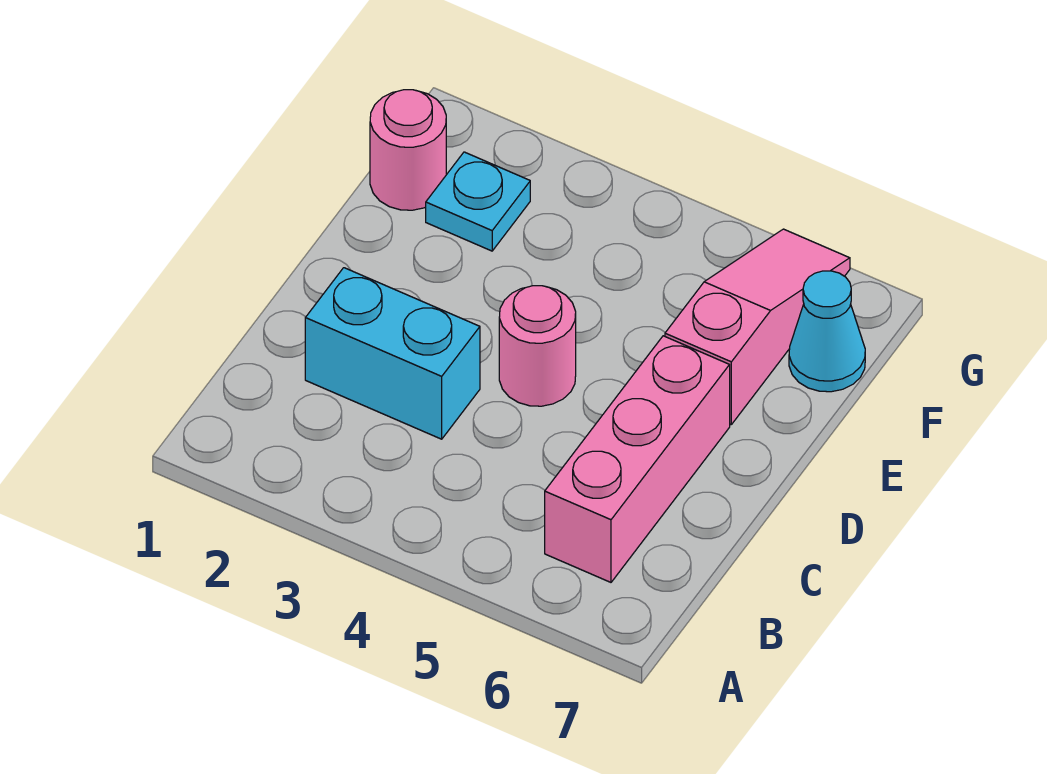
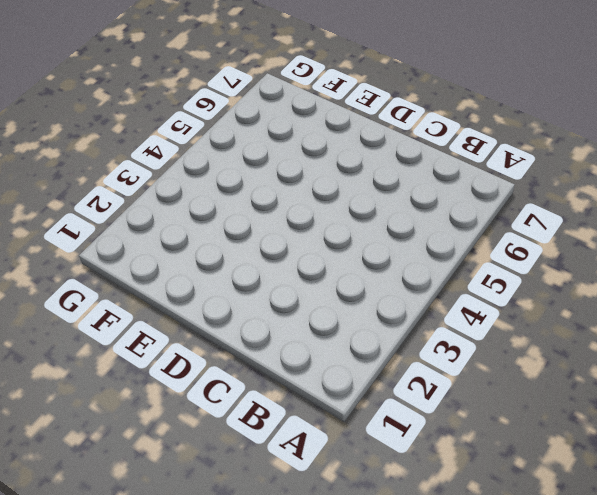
none -> pink brick B6:D6 level 1
none -> cyan brick C2:C3 level 1

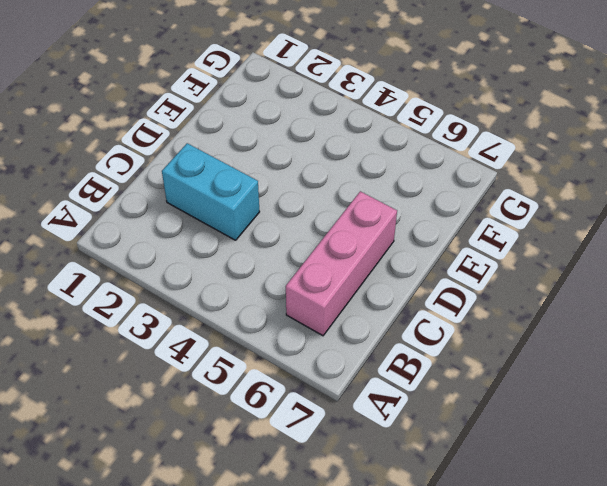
none -> pink round brick D4 level 1
none -> pink slope E6:G6 level 1 top E

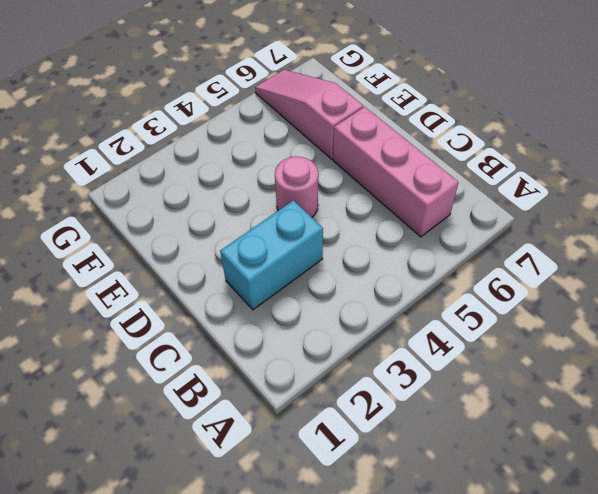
none -> pink round brick F1 level 1
none -> cyan plate F2 level 1

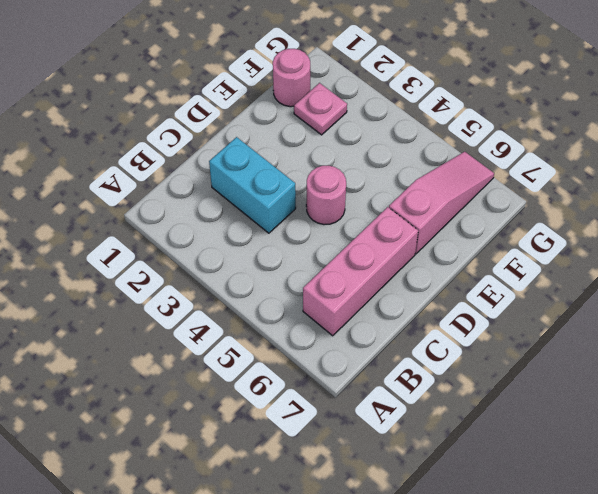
pink plate F2 level 1 -> cyan plate F2 level 1
none -> cyan cone F7 level 1

